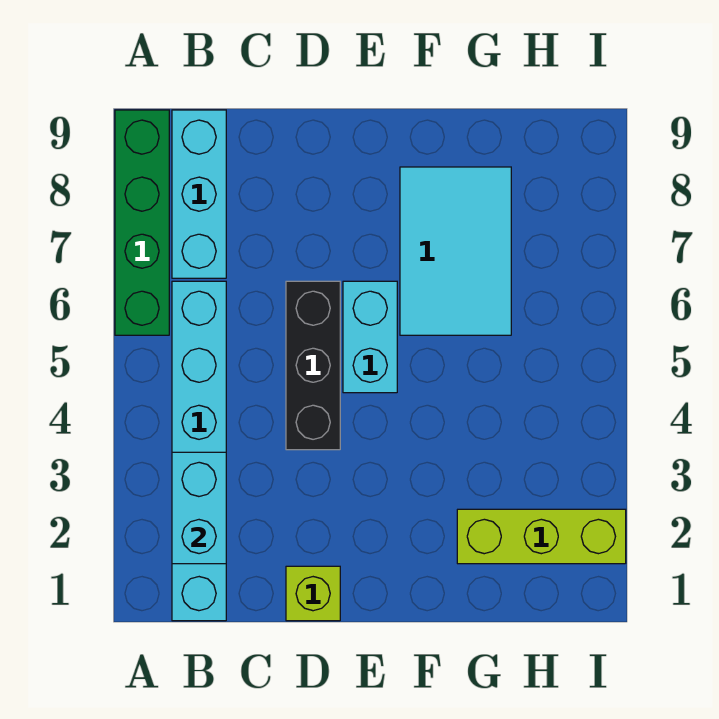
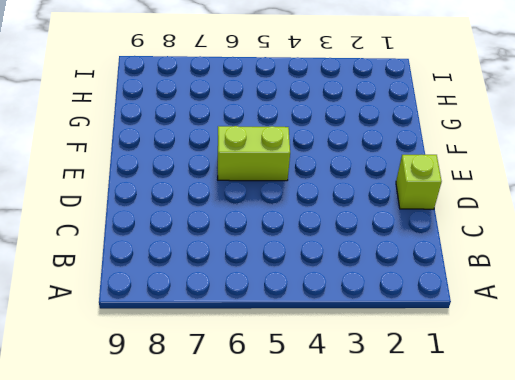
lime brick E5:E6 level 1 -> cyan brick E5:E6 level 1
none -> green brick A6:A9 level 1
none -> cyan brick B1:B6 level 1

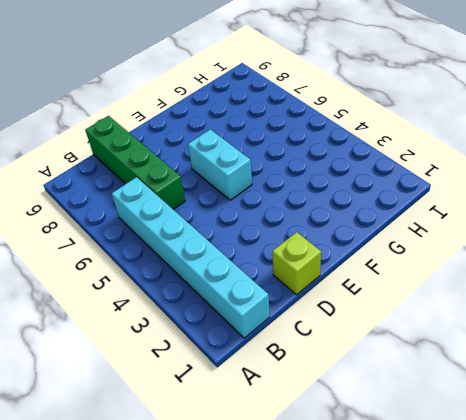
green brick C6:C9 level 1 -> green brick A6:A9 level 1
none -> cyan brick B7:B9 level 1
none -> black brick D4:D6 level 1

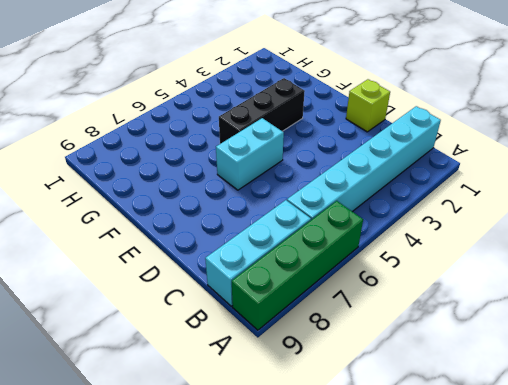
black brick F3:F5 level 1 -> black brick D4:D6 level 1
none -> cyan tile F6:G8 level 1
none -> lime brick G2:I2 level 1

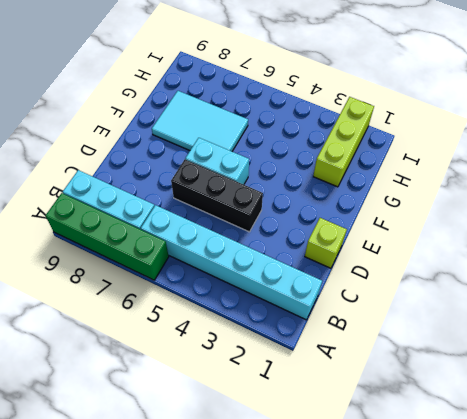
none -> cyan brick B2:B3 level 2

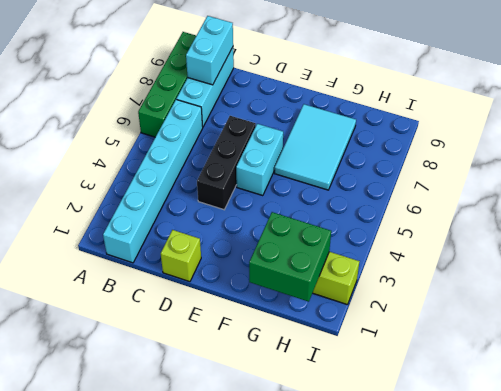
cyan brick B8:B9 level 2 -> cyan brick B2:B3 level 2
green brick G1:H2 level 2 -> none

